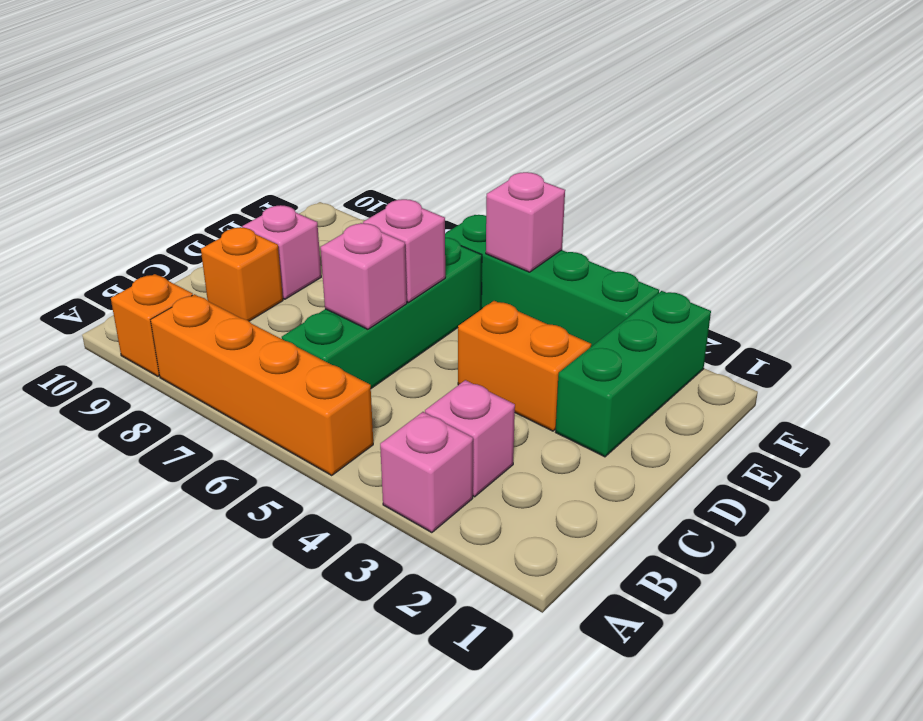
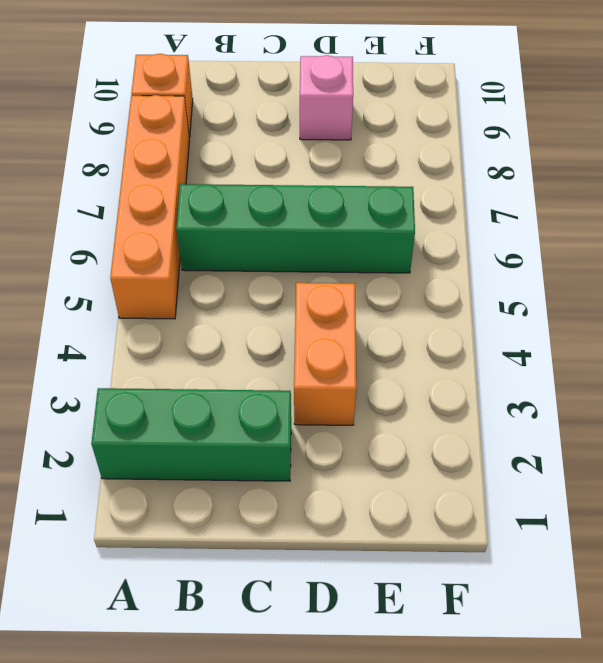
green brick A2:C2 level 1 -> green brick D2:F2 level 1
none -> pink brick A3 level 1
none -> pink brick B3 level 1
none -> orange brick C9 level 1

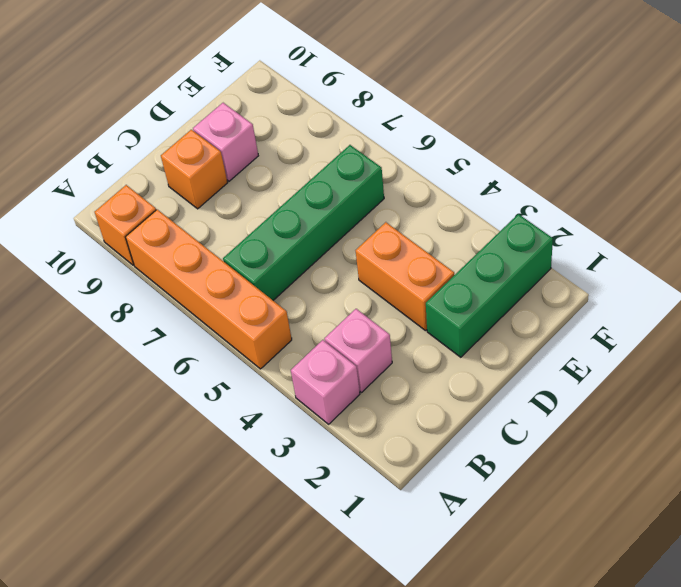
none -> green brick F3:F6 level 1
none -> pink brick C6 level 2
none -> pink brick D6 level 2

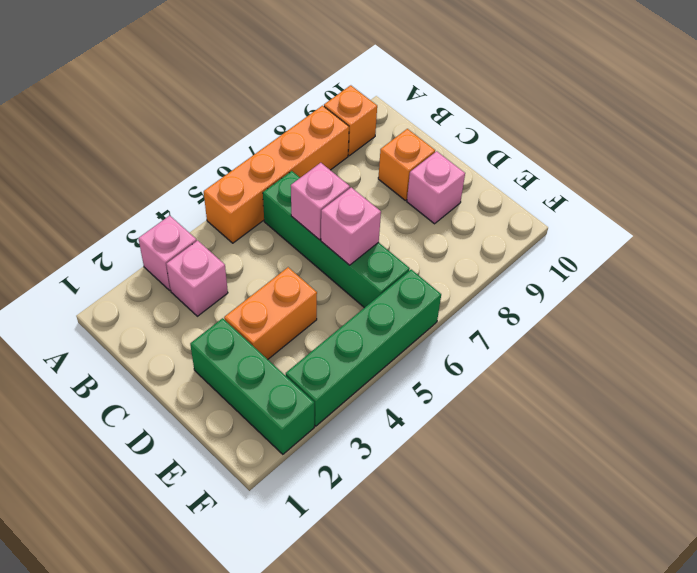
none -> pink brick F5 level 2

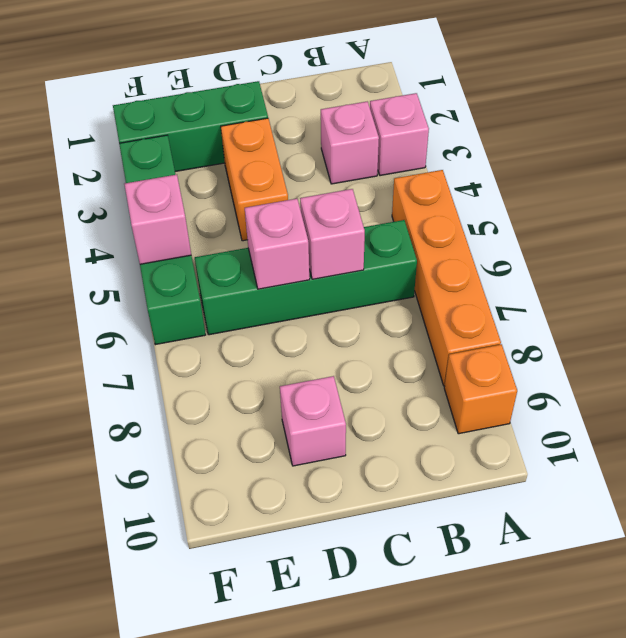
none -> orange brick C9 level 1

